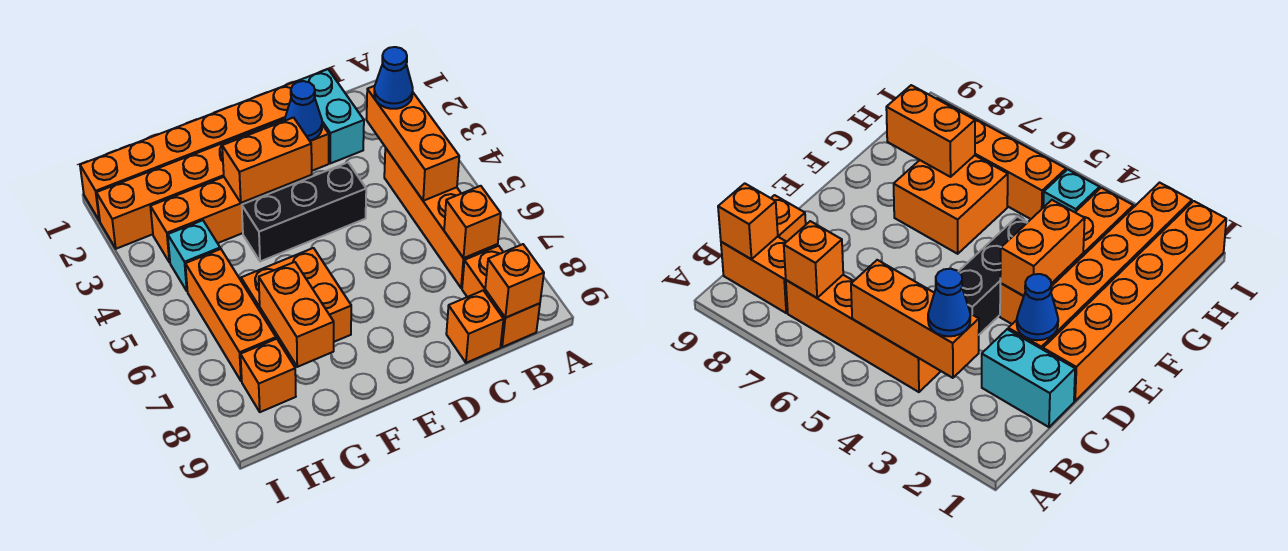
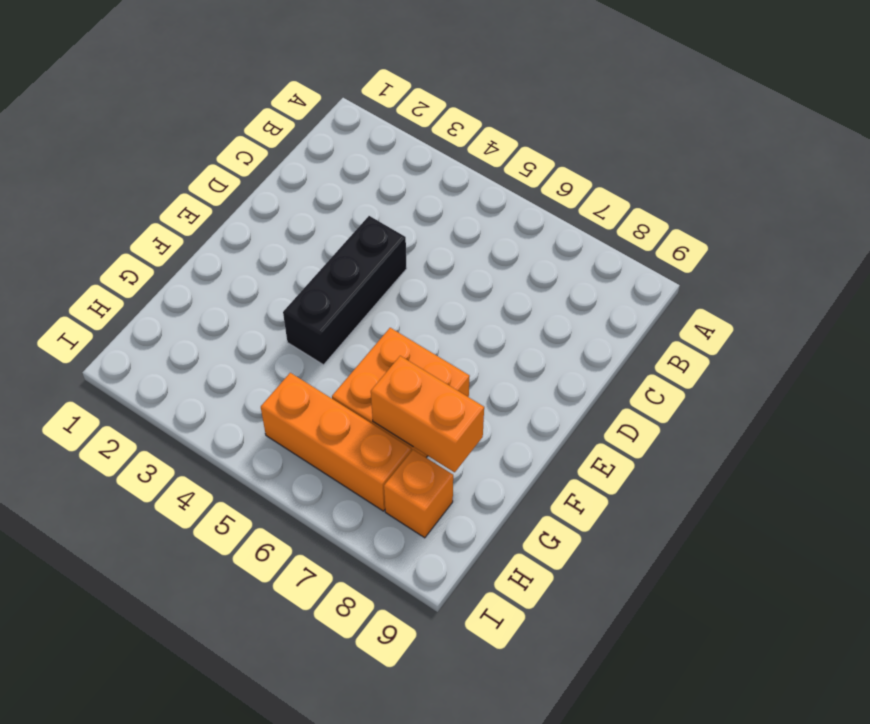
none -> orange brick B4:B7 level 1
none -> orange brick B8:B9 level 1
none -> cyan brick C1:C2 level 1

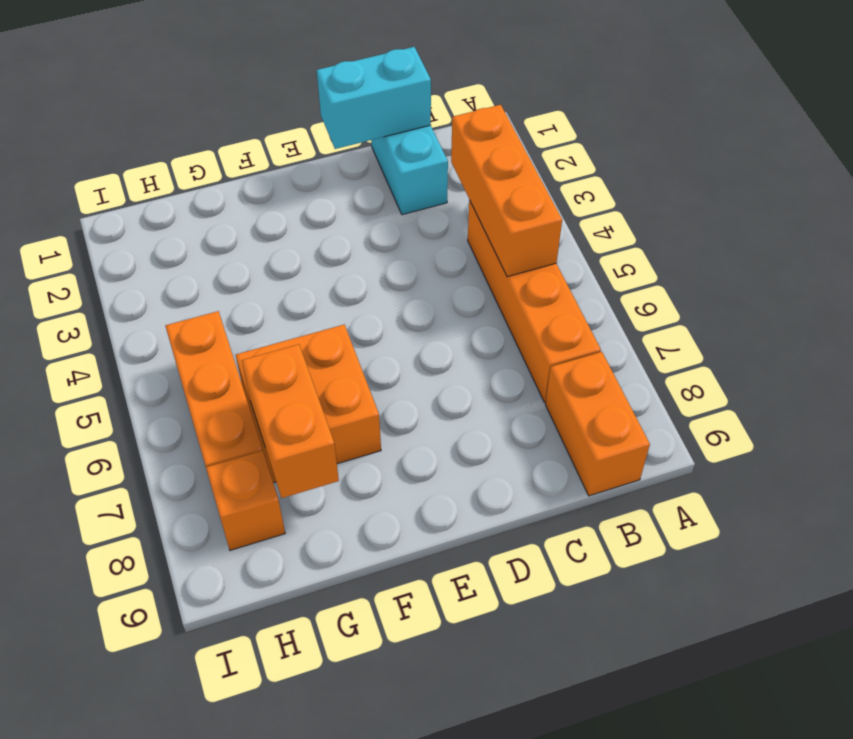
cyan brick C1:D1 level 2 -> none
none -> orange brick C9 level 1
none -> orange brick D1:I1 level 1
none -> orange brick D2:I2 level 1

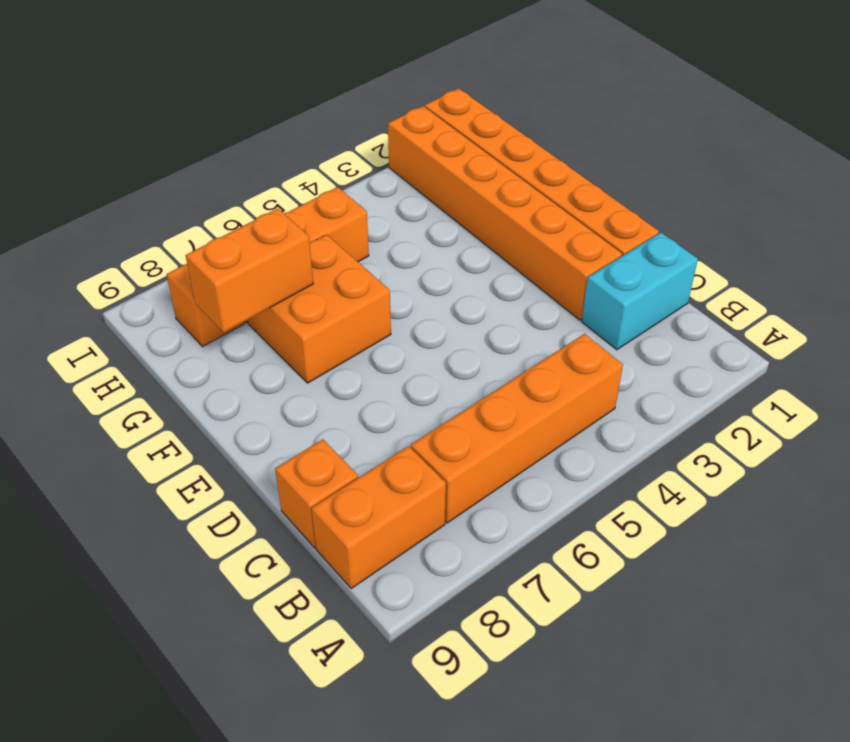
none -> black brick D4:F4 level 1
none -> orange brick E3:H3 level 1
none -> cyan brick H4 level 1

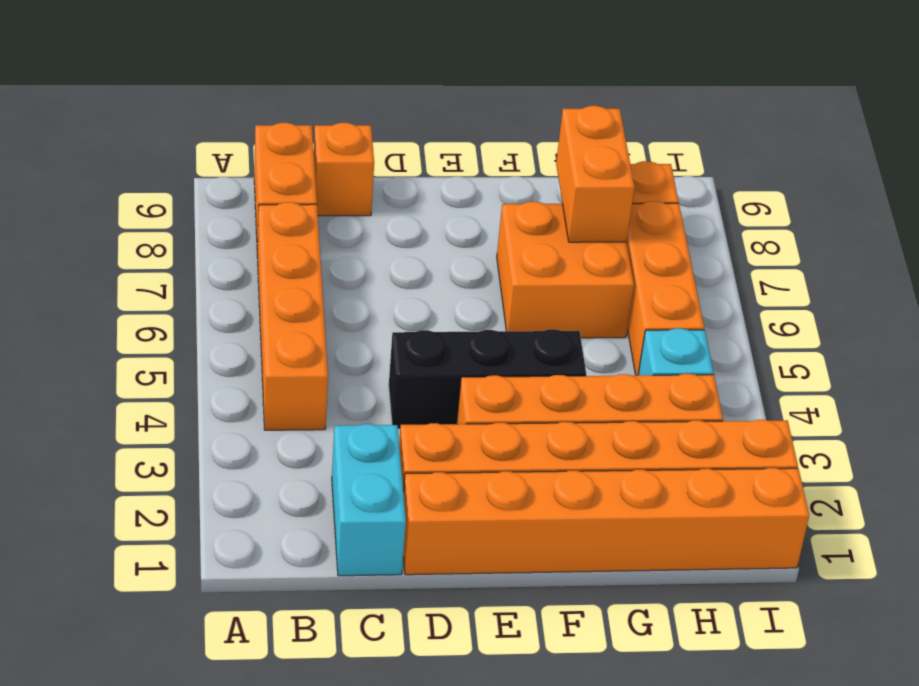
none -> orange brick B3:B5 level 2
none -> orange brick B7 level 2
none -> orange brick B9 level 2

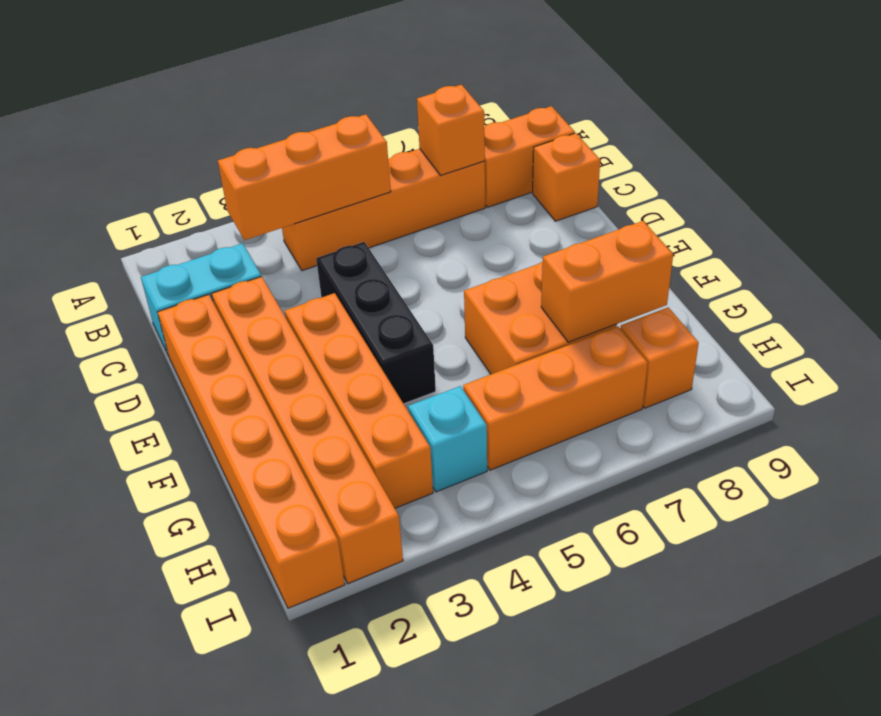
none -> orange brick B9 level 2
none -> blue cone D2 level 2
none -> orange brick E3:F3 level 2

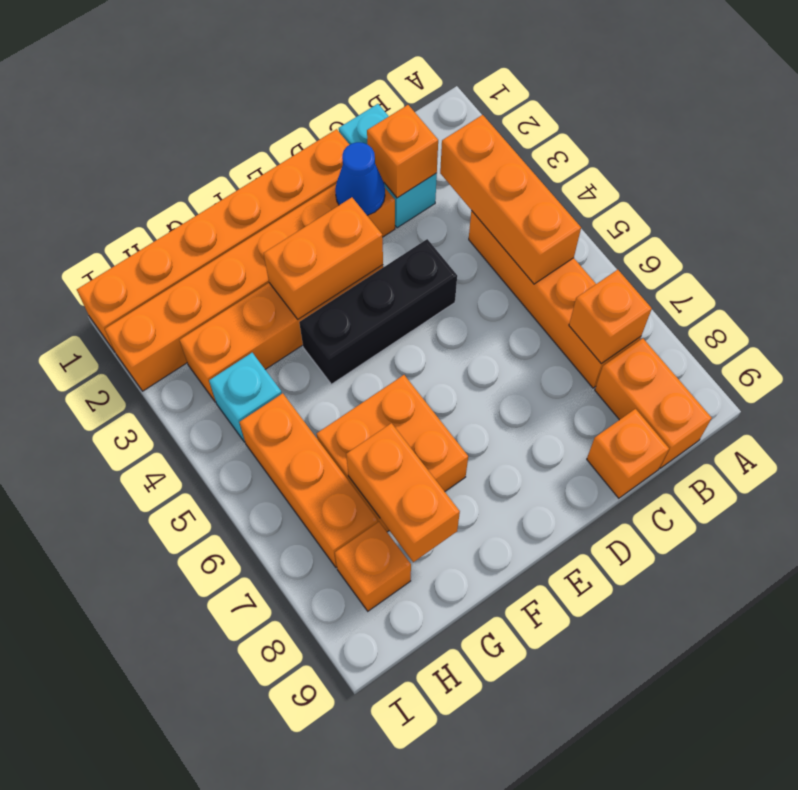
orange brick C2 level 2 -> orange brick B9 level 2
none -> blue cone B3 level 3

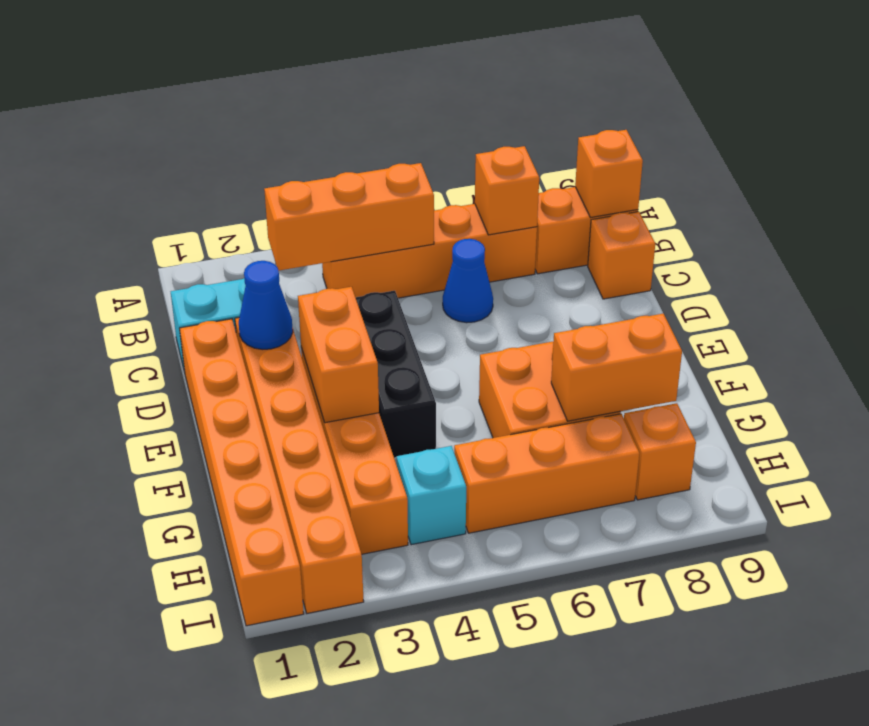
blue cone C6 level 1 -> blue cone B3 level 3

